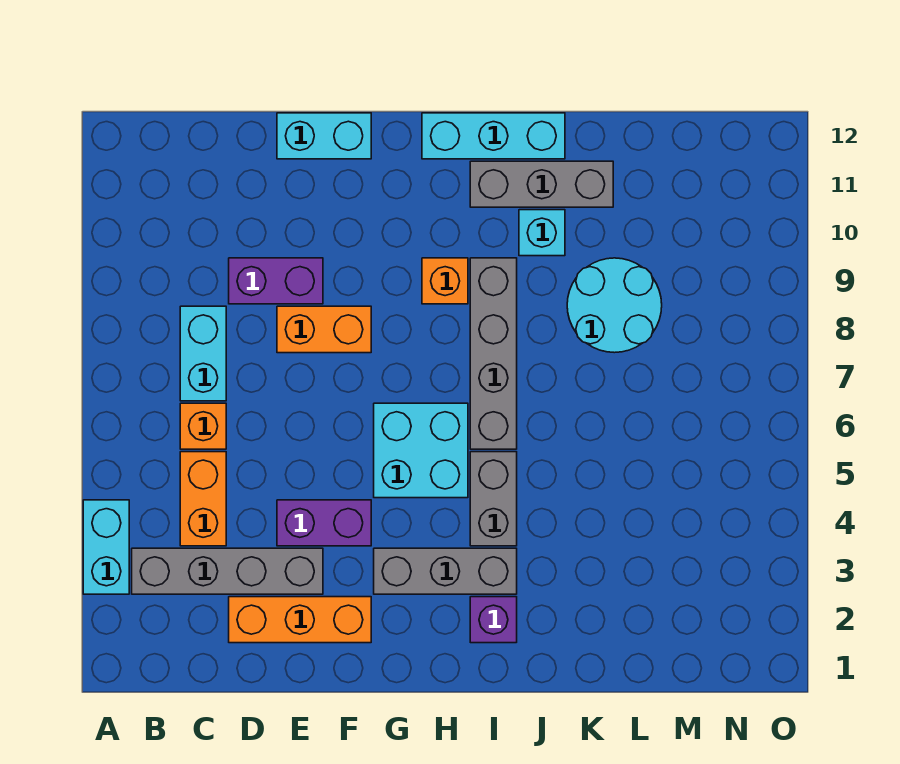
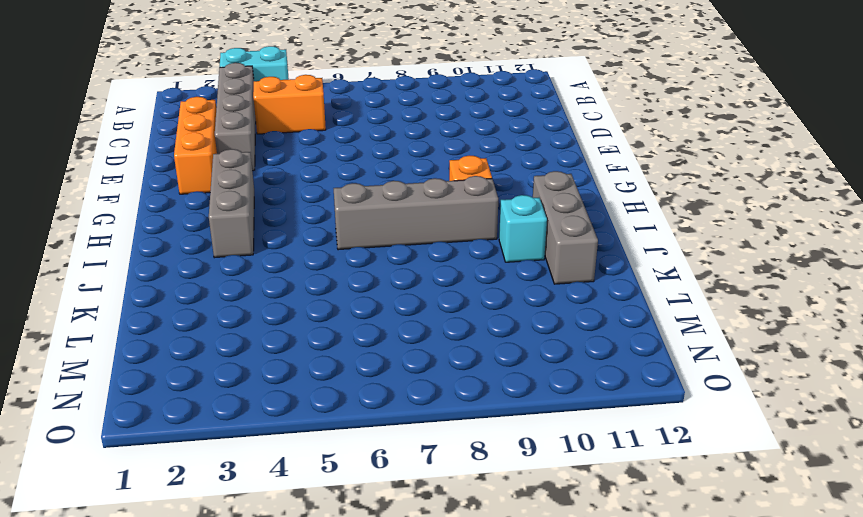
none -> orange brick C6 level 1
none -> cyan brick C7:C8 level 1
none -> purple brick D9:E9 level 1

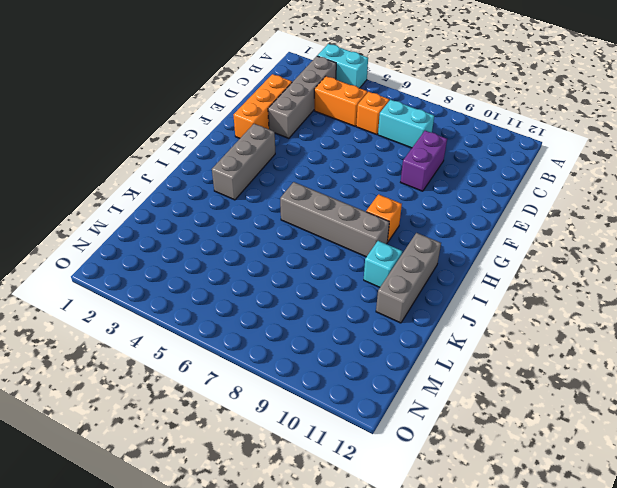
none -> purple brick E4:F4 level 1
none -> orange brick E8:F8 level 1
none -> cyan brick E12:F12 level 1

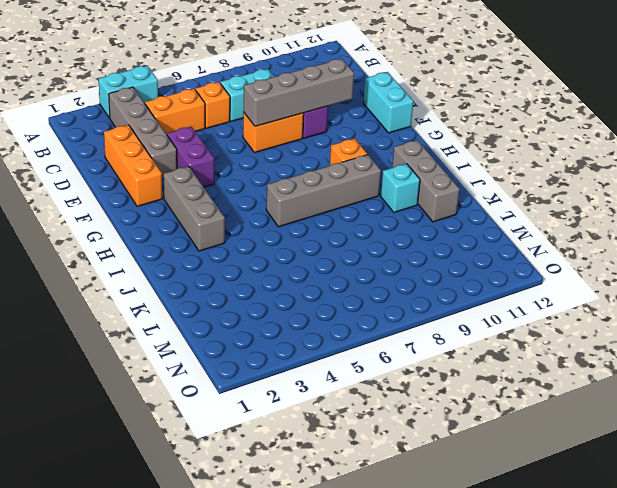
orange brick E7:E8 level 1 -> orange brick E8:F8 level 1
grey brick E7:E10 level 2 -> none
none -> cyan brick G5:H6 level 1
none -> cyan brick H12:J12 level 1
none -> purple brick I2 level 1

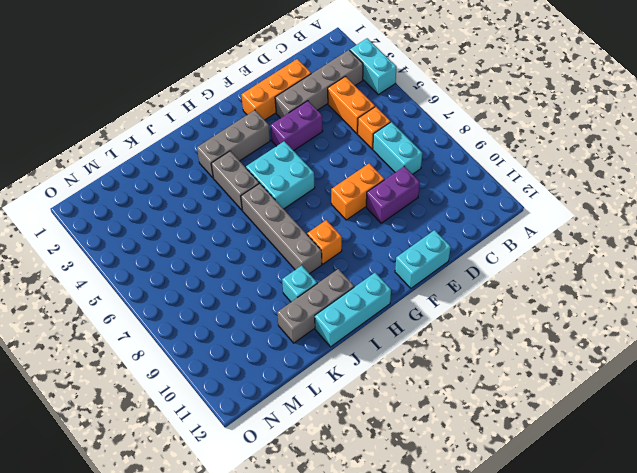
none -> purple brick I2 level 1
none -> cyan round brick K8:L9 level 1

